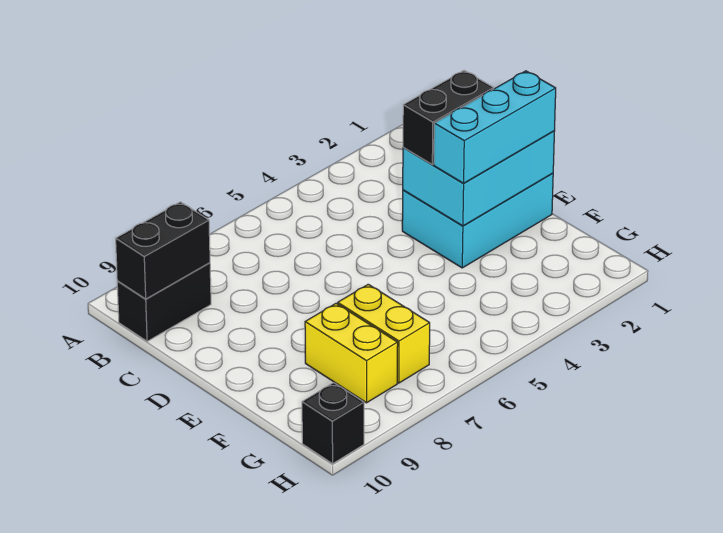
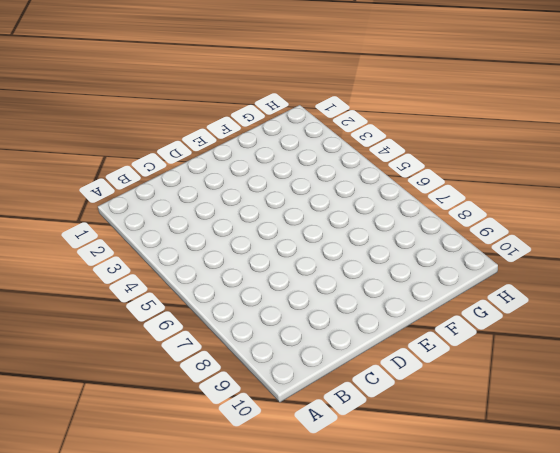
none -> black brick B9:B10 level 1
none -> cyan brick D1:E3 level 1

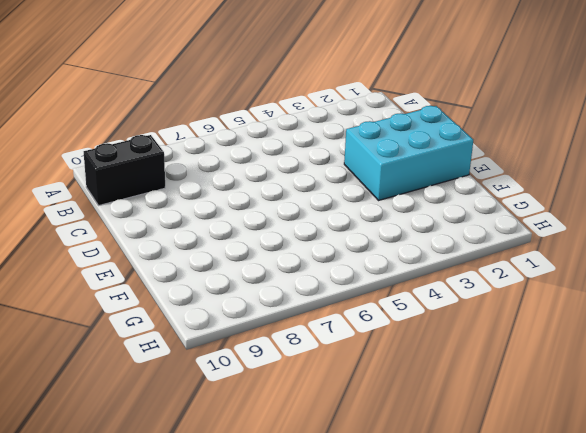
none -> yellow brick F7:G7 level 1
none -> yellow brick F8:G8 level 1

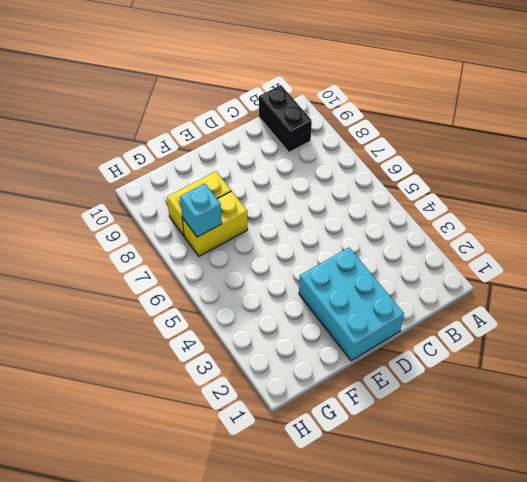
cyan brick G7 level 2 -> none
none -> black brick H10 level 1
none -> black brick B9:B10 level 2

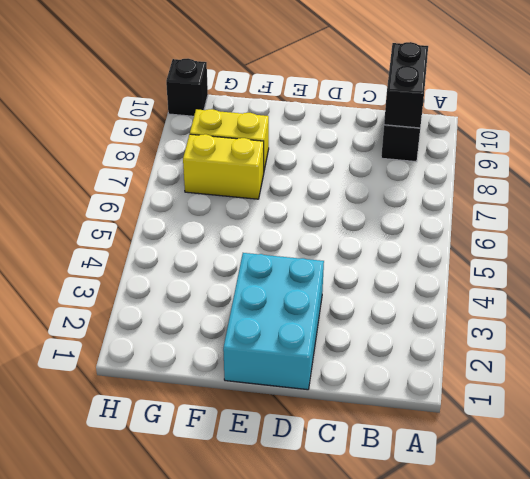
none -> cyan brick D1:E3 level 2
none -> black brick D2:D3 level 3

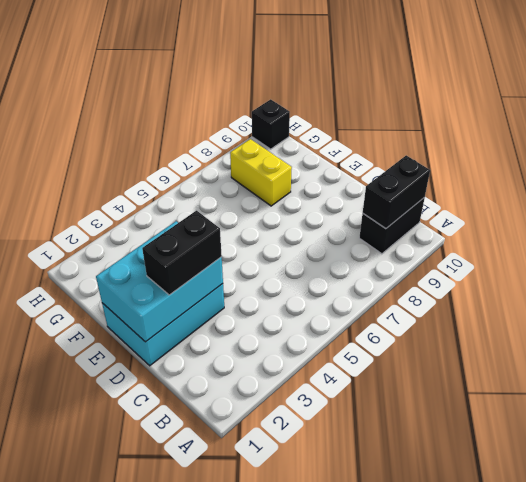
none -> yellow brick F7:G7 level 1
none -> cyan brick E1:E3 level 3

